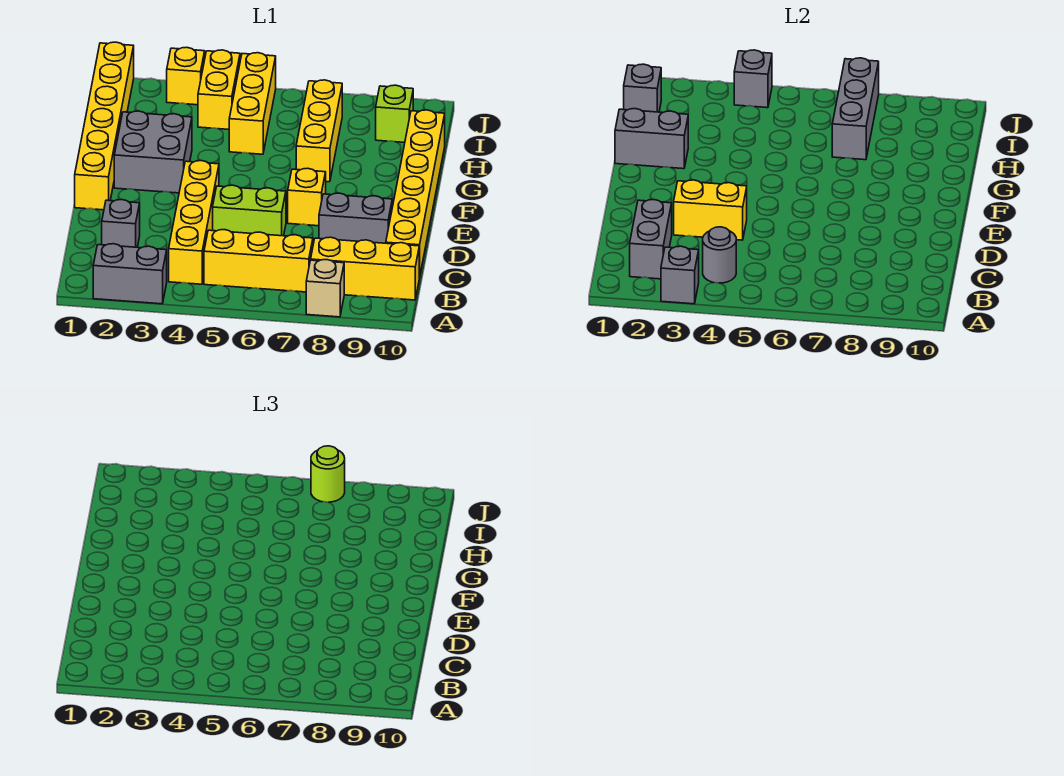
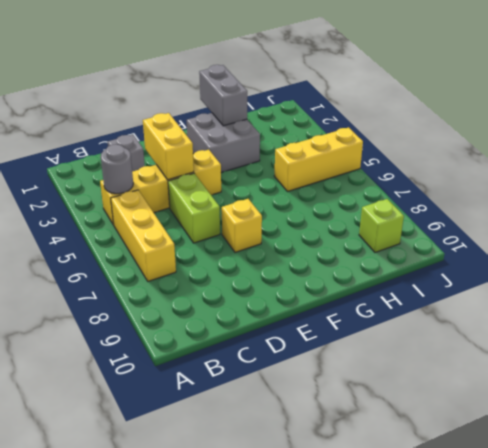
none -> grey brick A2:A3 level 1
none -> tan brick A8 level 1
none -> yellow brick B8:B10 level 1

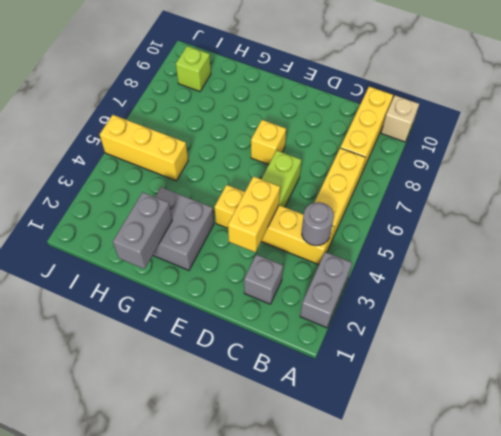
tan brick A10 level 1 -> tan brick A8 level 1
none -> yellow brick C10:H10 level 1
none -> grey brick D8:D9 level 1
none -> yellow brick E1:J1 level 1

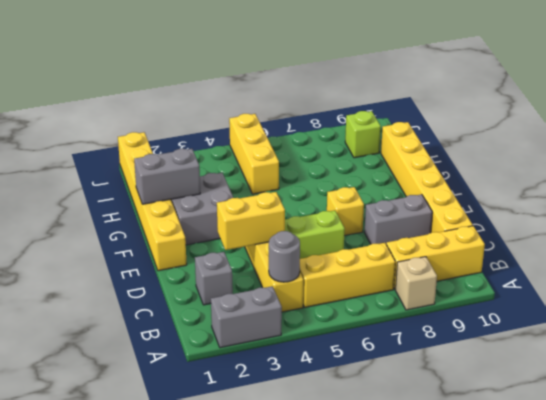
none -> yellow brick G7:I7 level 1
none -> yellow brick I4:J4 level 1
none -> yellow brick J3 level 1

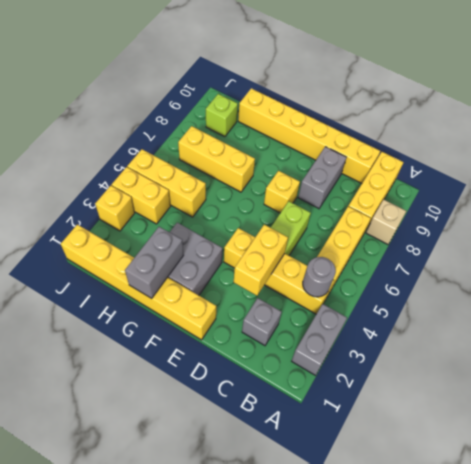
none -> grey brick A3 level 2
none -> grey brick B2:C2 level 2
none -> grey brick H7:J7 level 2

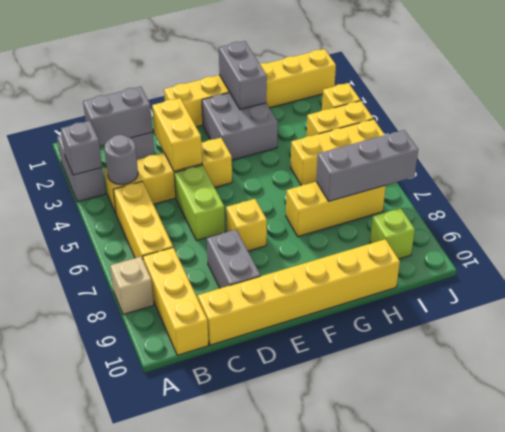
none -> grey brick I1 level 2
none -> grey brick J4 level 2
none -> lime round brick J7 level 3

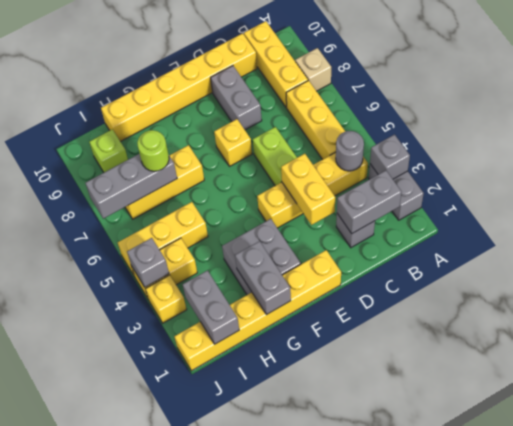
lime round brick H7 level 3 -> lime round brick J7 level 3
grey brick I1:I2 level 2 -> grey brick I1 level 2

